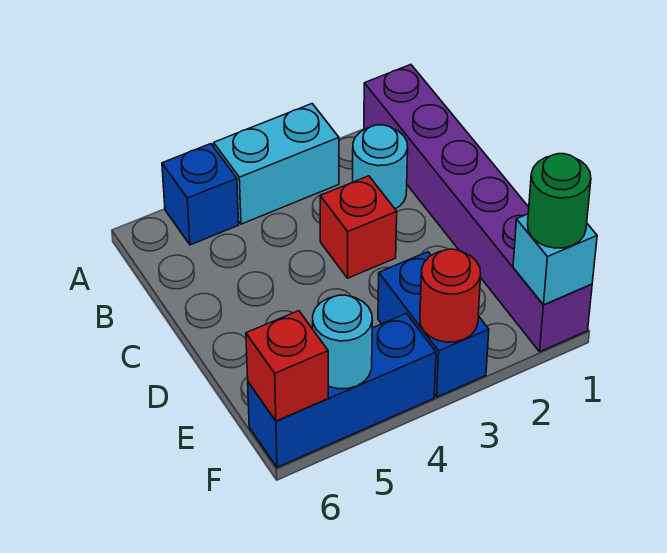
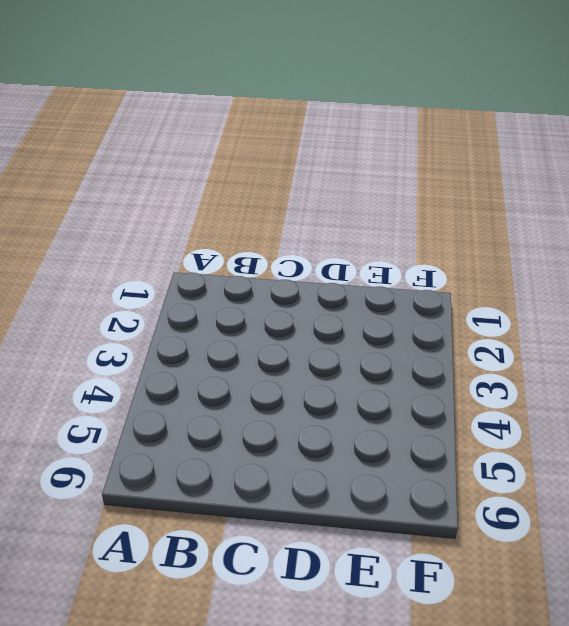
none -> purple brick A1:F1 level 1
none -> cyan brick A3:A4 level 1
none -> blue brick A5 level 1

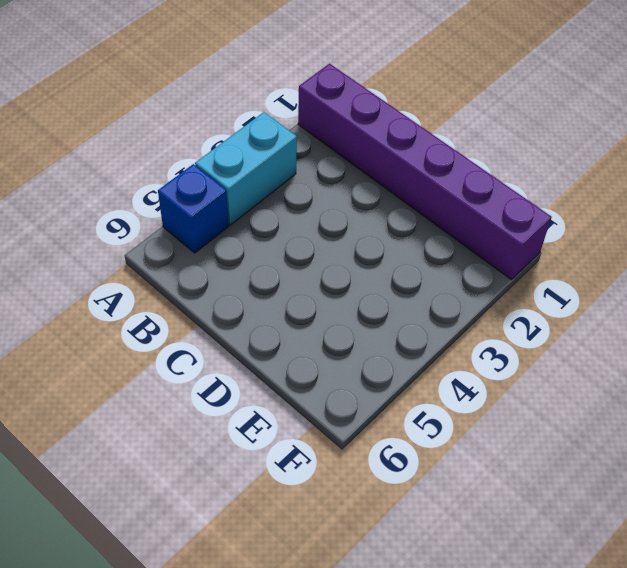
none -> cyan round brick B2 level 1
none -> red brick C3 level 1
none -> blue brick E3:F3 level 1

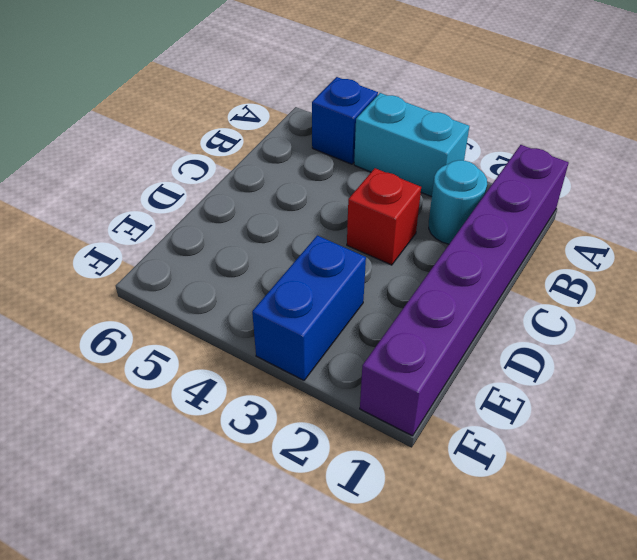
none -> blue brick F4:F6 level 1
none -> cyan brick F1 level 2
none -> red round brick F3 level 2

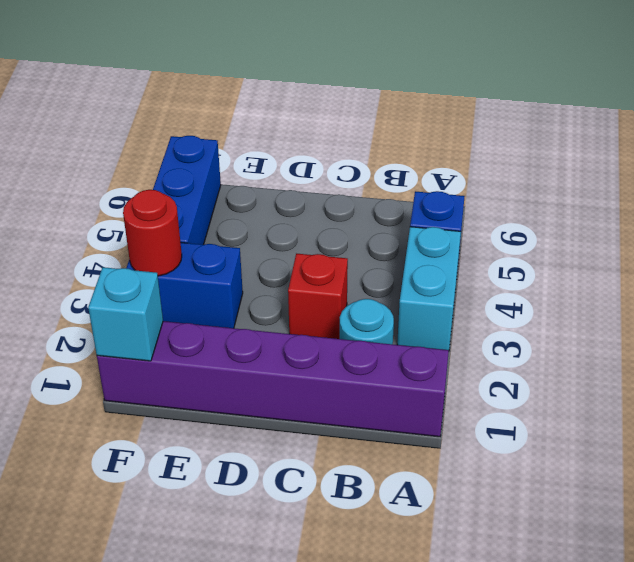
none -> cyan round brick F5 level 2
none -> red brick F6 level 2
none -> green round brick F1 level 3

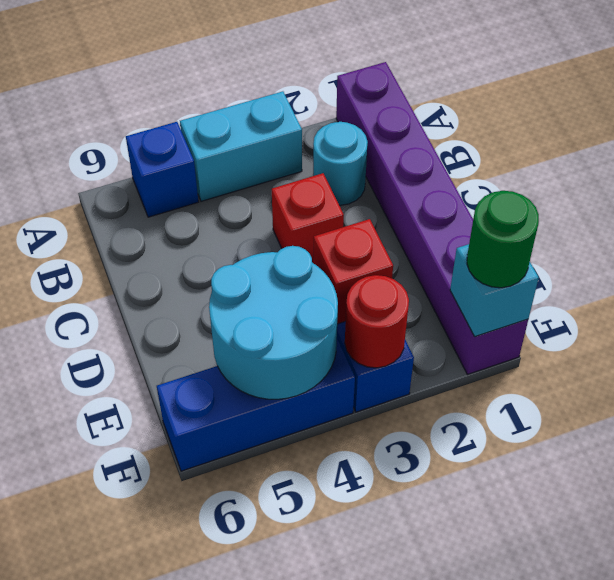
red brick E3 level 2 -> red brick F6 level 2
cyan round brick E4:F5 level 2 -> cyan round brick F5 level 2

